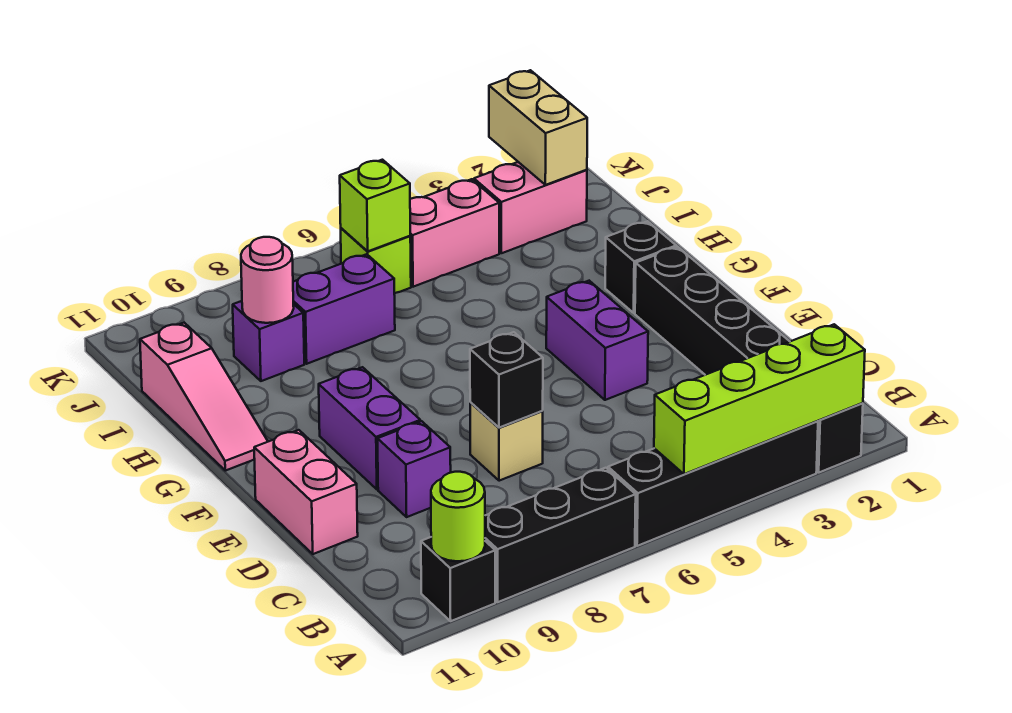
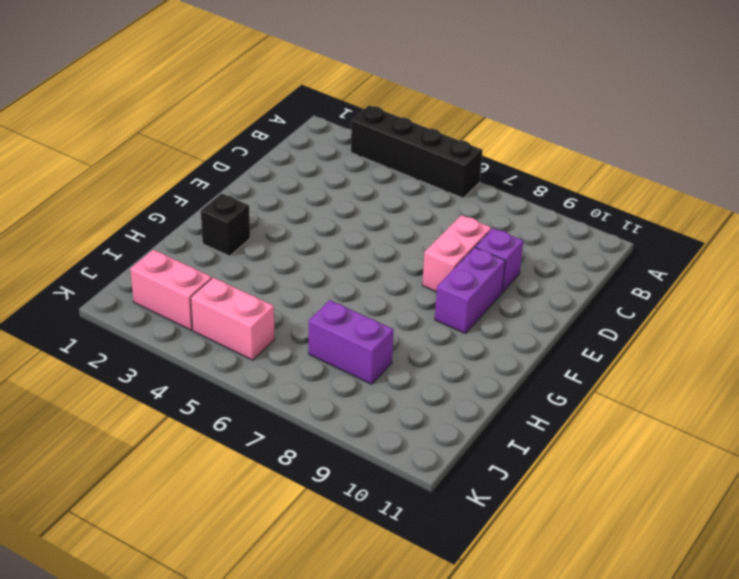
pink brick D8:E8 level 1 -> pink brick D11:E11 level 1
none -> black brick A2:F2 level 1
none -> black brick A7:A9 level 1
none -> black brick A10 level 1

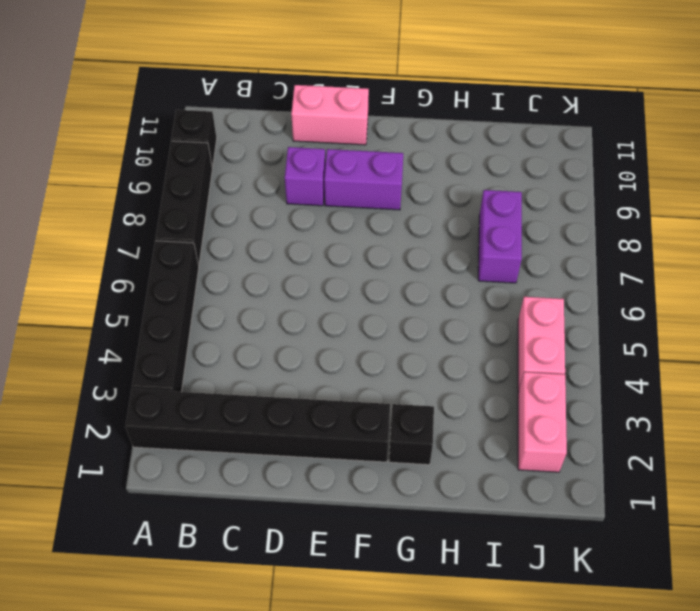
none -> tan brick D7 level 1
none -> purple brick E4:F4 level 1
none -> pink slope G11:I11 level 1 top I

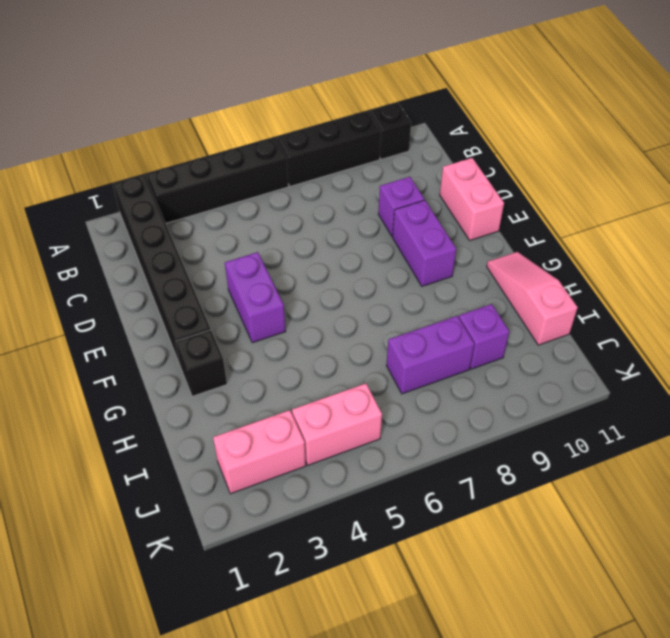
none -> tan brick D7 level 1
none -> lime brick J6 level 1
none -> lime brick A2:A5 level 2

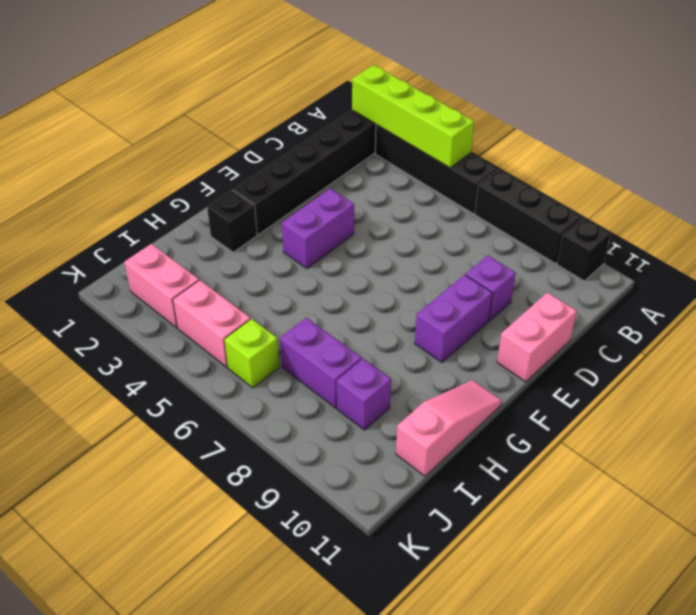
none -> tan brick D7 level 1
none -> lime round brick A10 level 2
none -> black brick D7 level 2

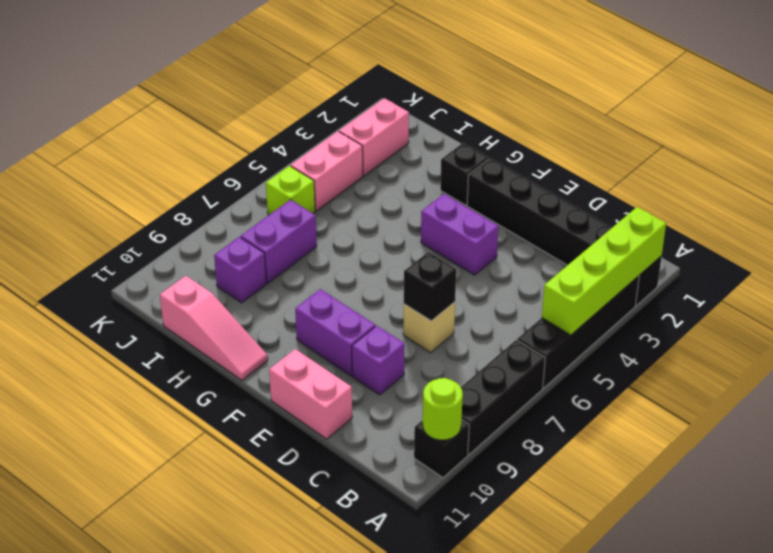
none -> pink round brick I9 level 2
none -> tan brick J2:K2 level 2
none -> lime brick J6 level 2

